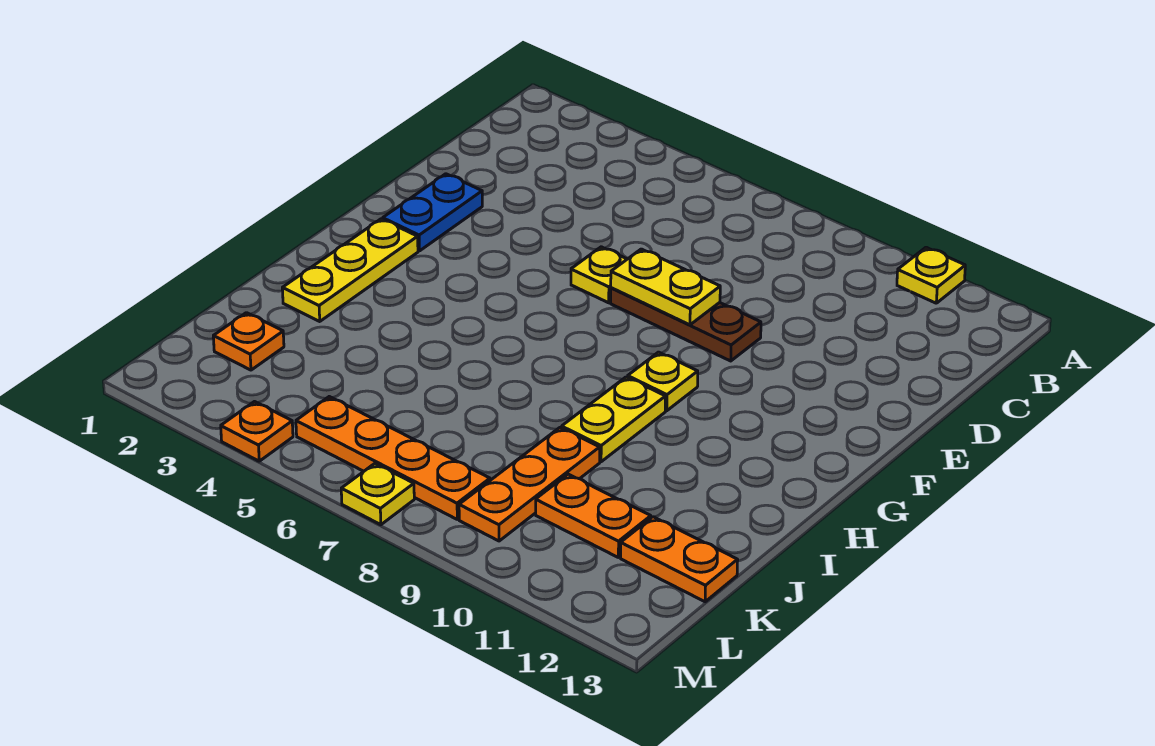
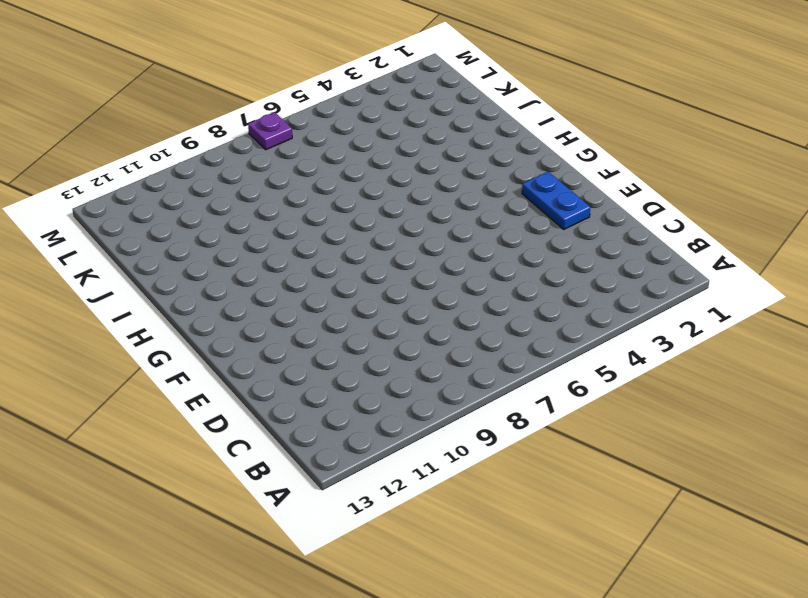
purple plate M7 level 1 -> yellow plate M7 level 1
none -> yellow plate A11 level 1
none -> yellow plate E6 level 1
none -> brown plate E7:E9 level 1

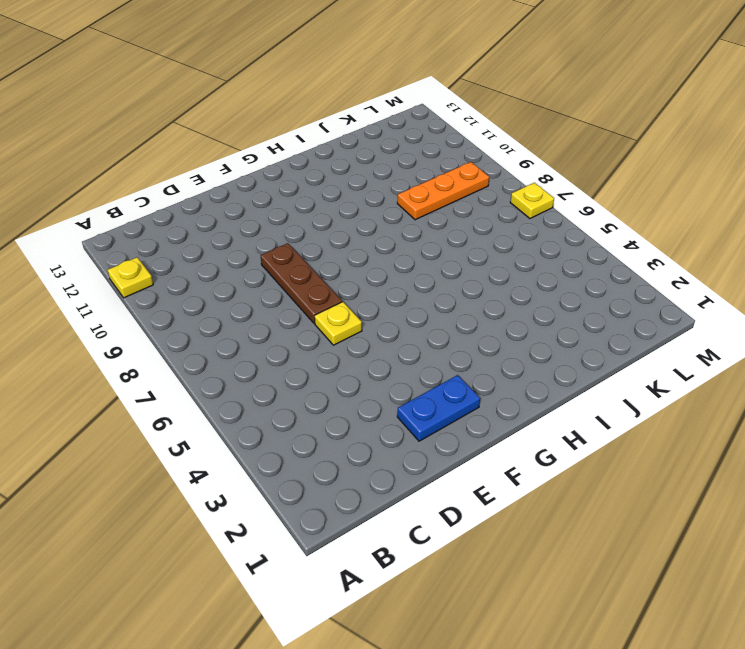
none -> yellow plate G2:I2 level 1
none -> yellow plate G9 level 1
none -> yellow plate H9:I9 level 1

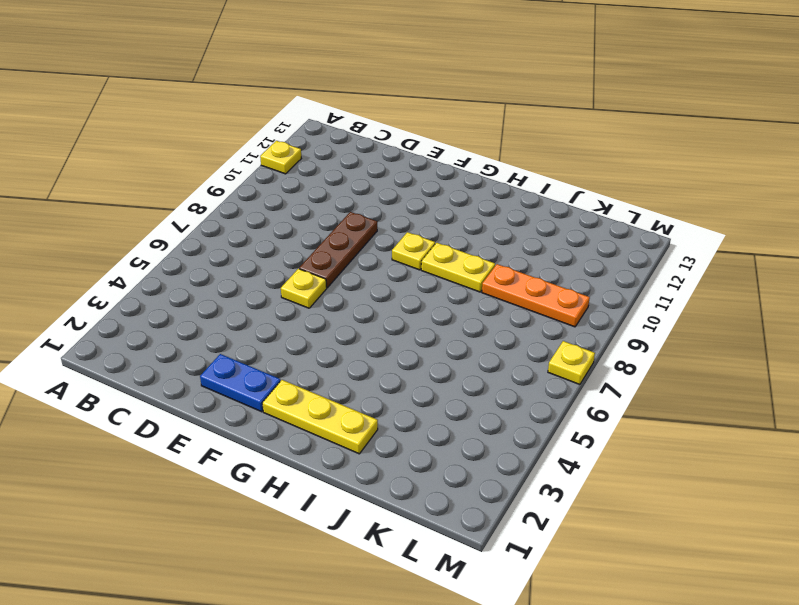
none -> orange plate K2 level 1
none -> orange plate K10:K11 level 1
none -> orange plate K12:K13 level 1

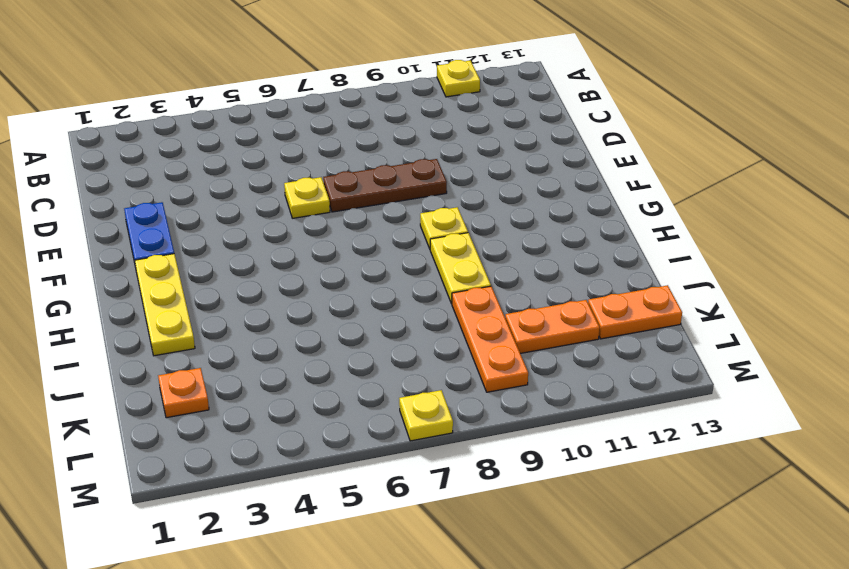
none -> orange plate L5:L8 level 1
none -> orange plate M4 level 1
none -> yellow plate E7:E8 level 2

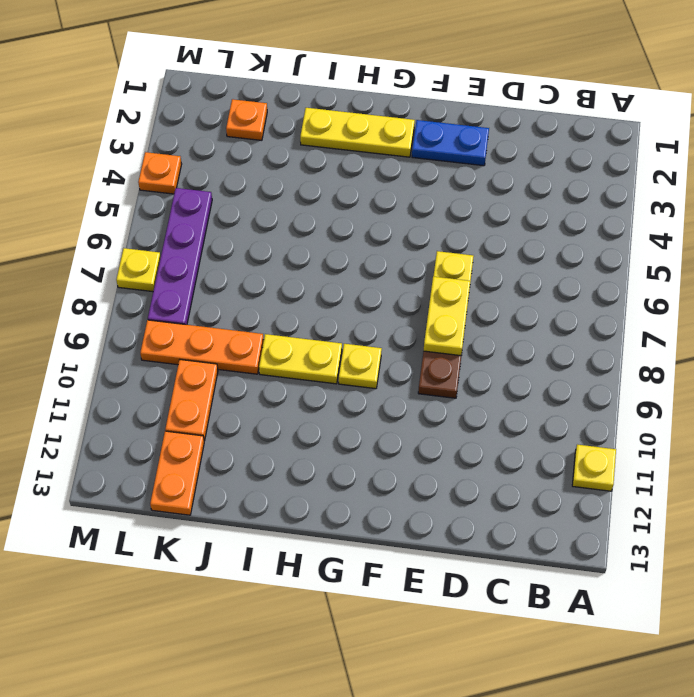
purple plate L5:L8 level 1 -> orange plate L5:L8 level 1

